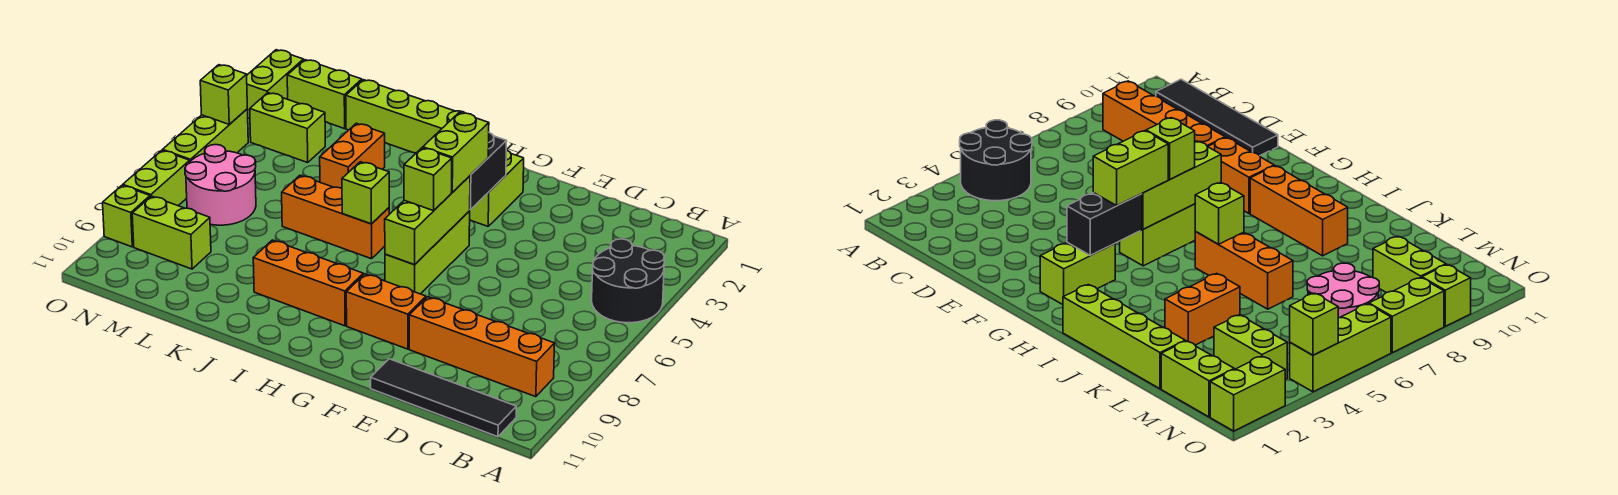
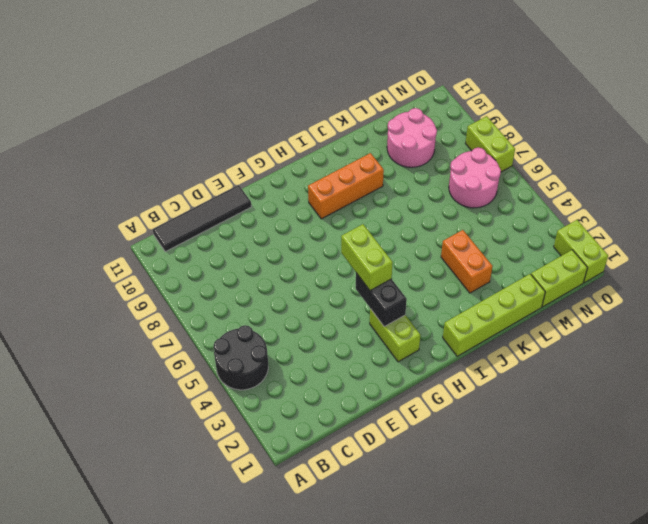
pink round brick L9:M10 level 1 -> lime brick M9:N9 level 1
none -> orange brick B9:E9 level 1
none -> orange brick F9:G9 level 1
none -> lime brick G5:G7 level 1

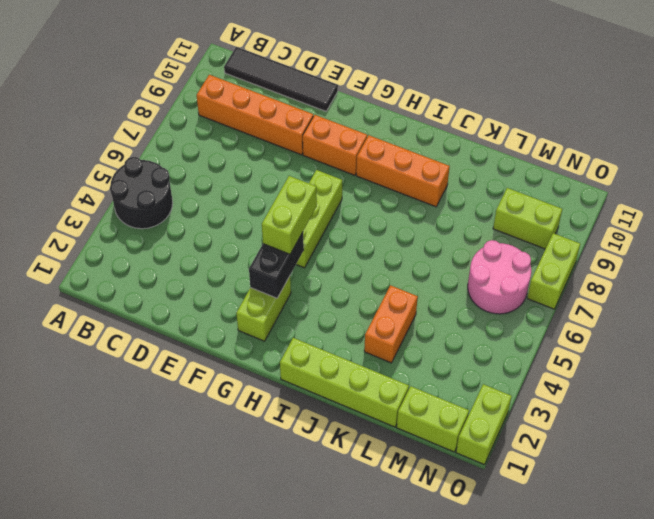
none -> orange brick I6:K6 level 1
none -> lime brick M3:N3 level 1
none -> lime brick O4:O6 level 1

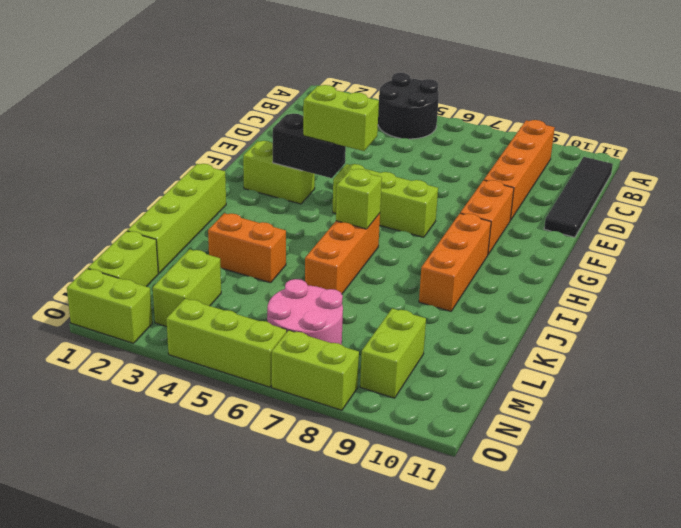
none -> lime brick O9 level 1
none -> lime brick G5:G7 level 2
none -> lime brick O4 level 2

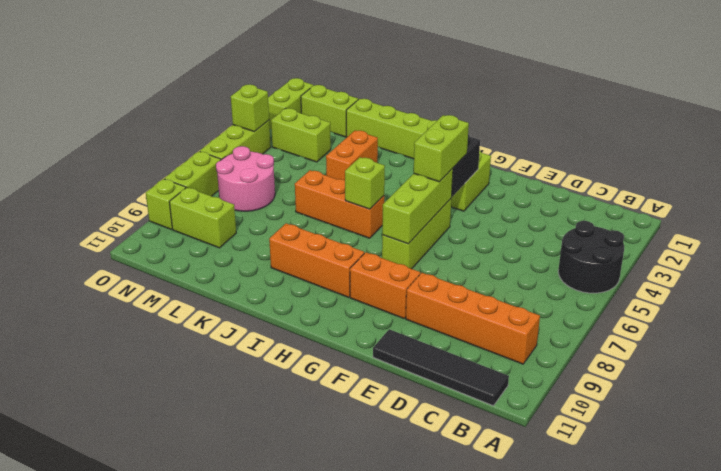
none -> lime brick G6 level 3

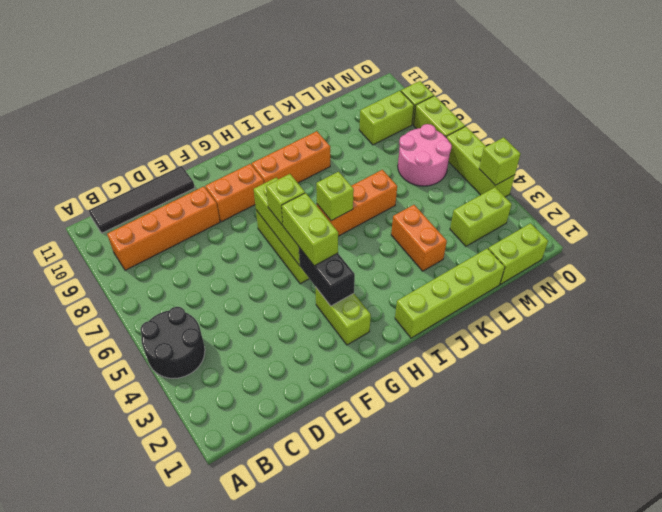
none -> lime brick O1:O2 level 1

